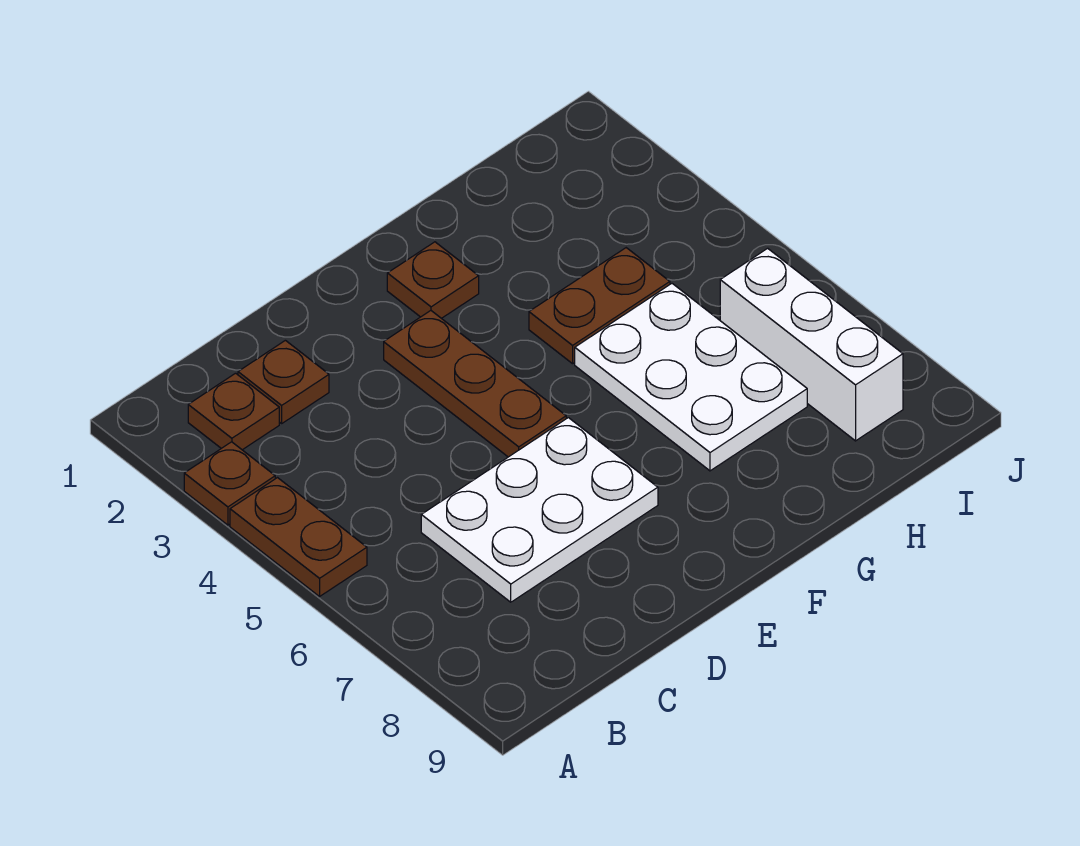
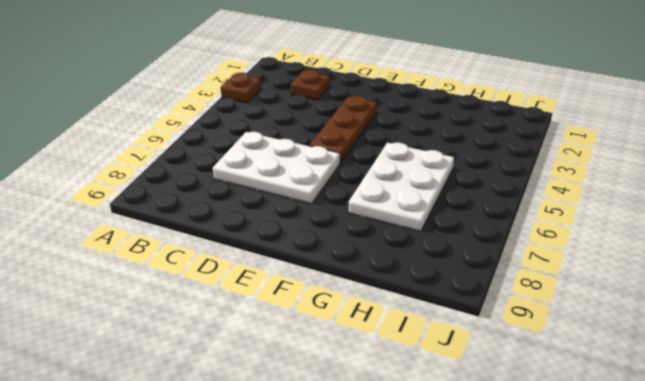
none -> brown plate A4:A5 level 1
none -> brown plate B2 level 1

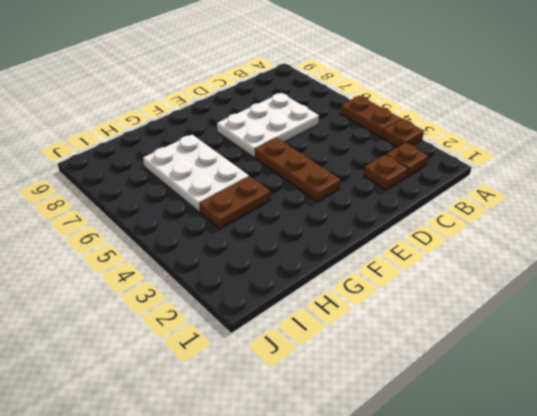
none -> brown plate F2 level 1
none -> white brick I6:I8 level 1

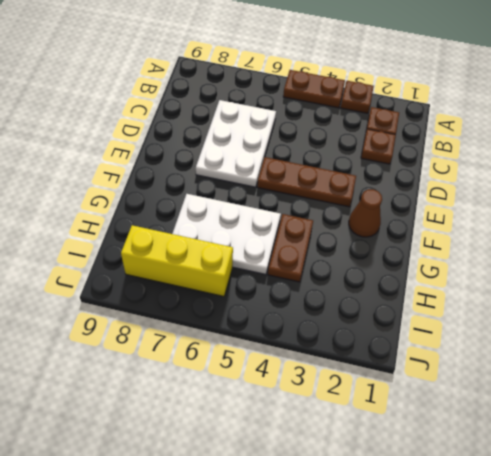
brown cone F2 level 1 -> brown plate F2 level 1
yellow brick I6:I8 level 1 -> white brick I6:I8 level 1

